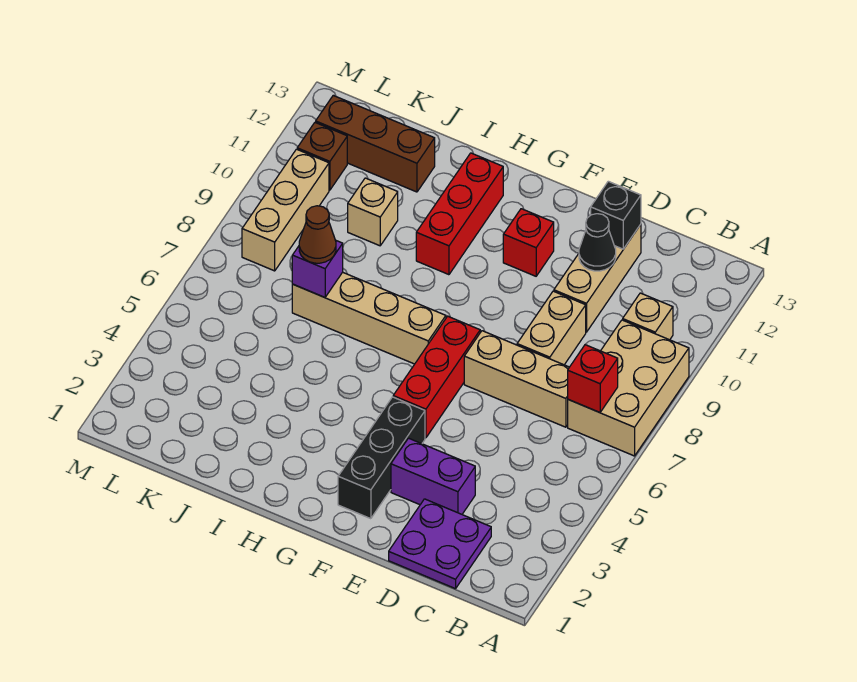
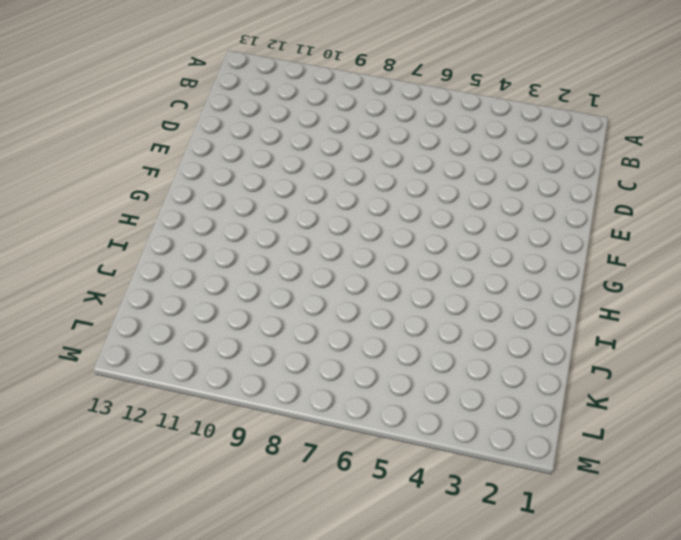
none -> tan brick A7:B9 level 1
none -> tan brick B10 level 1
none -> purple plate C1:D2 level 1

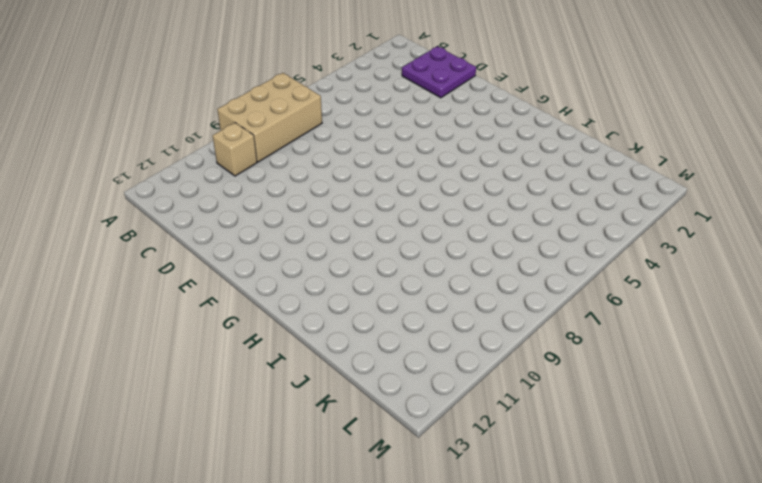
none -> tan brick C7:E7 level 1
none -> purple brick D3:E3 level 1
none -> tan brick D8:D9 level 1

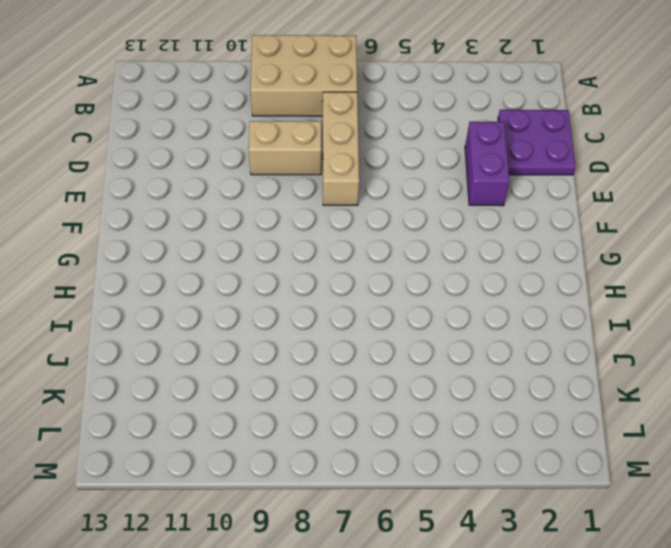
none -> tan brick B10 level 1
none -> tan brick D10:D12 level 1
none -> black brick F2:F4 level 1

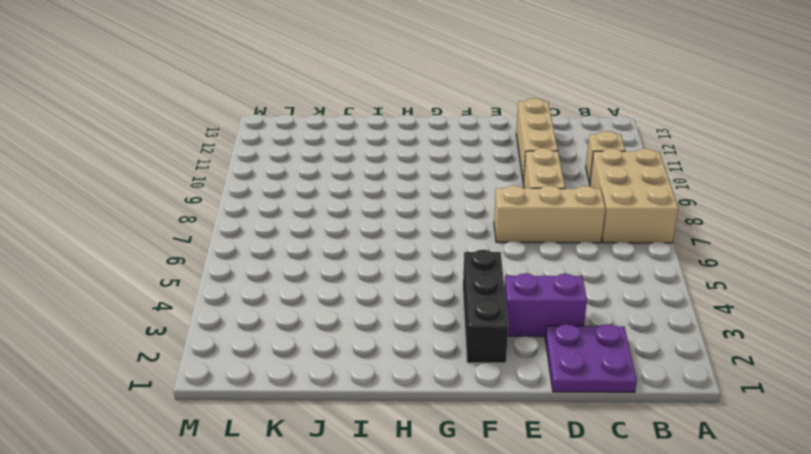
none -> red brick F5:F7 level 1
none -> red brick F11 level 1
none -> tan brick G7:J7 level 1

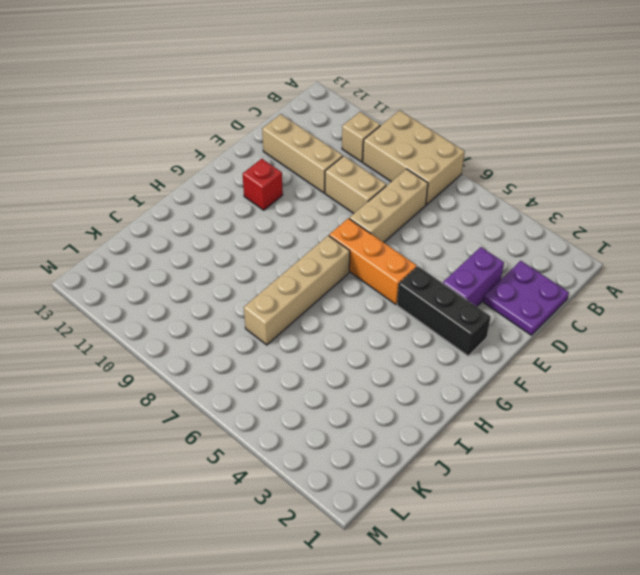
orange brick F5:F7 level 1 -> red brick F5:F7 level 1
none -> red brick H10:H12 level 1
none -> tan brick J10 level 1
none -> brown brick J12:L12 level 1

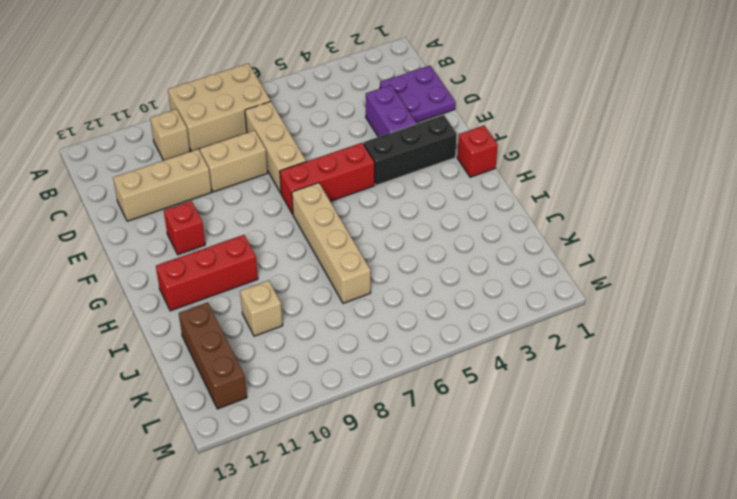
red brick G1 level 1 -> red brick B7 level 2
none -> tan brick L8:L10 level 1
none -> brown brick L11 level 1
none -> black cone D11 level 2

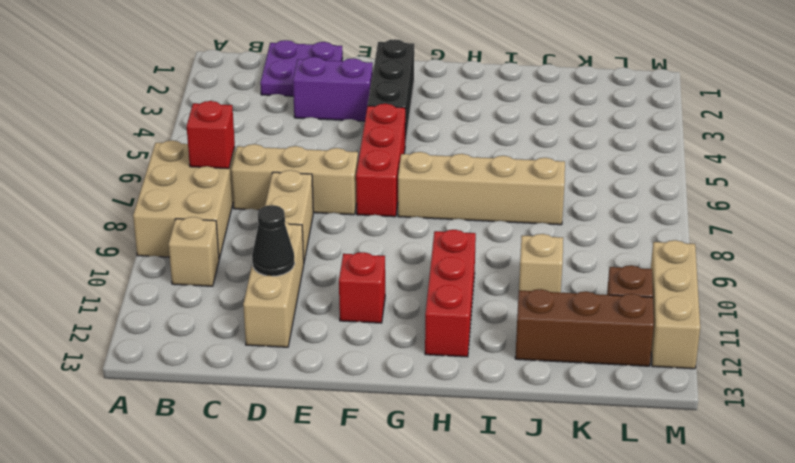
tan brick M10:M12 level 1 -> tan brick L8:L10 level 1
none -> black brick D12 level 2
none -> purple brick J7 level 2
none -> brown cone J7 level 3

